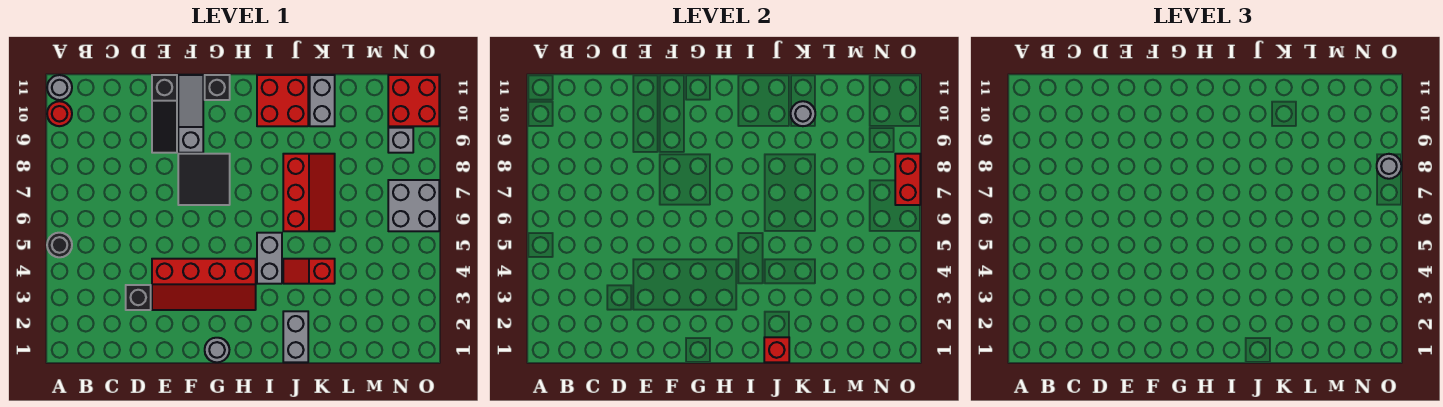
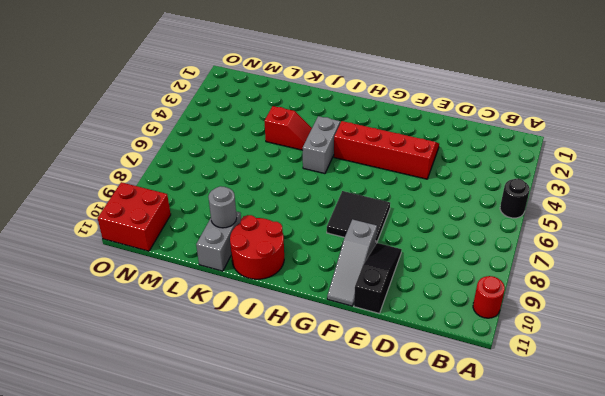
red round brick I10:J11 level 1 -> red brick I10:J11 level 1
none -> grey round brick A11 level 1
none -> black brick D3 level 1
none -> grey round brick G1 level 1

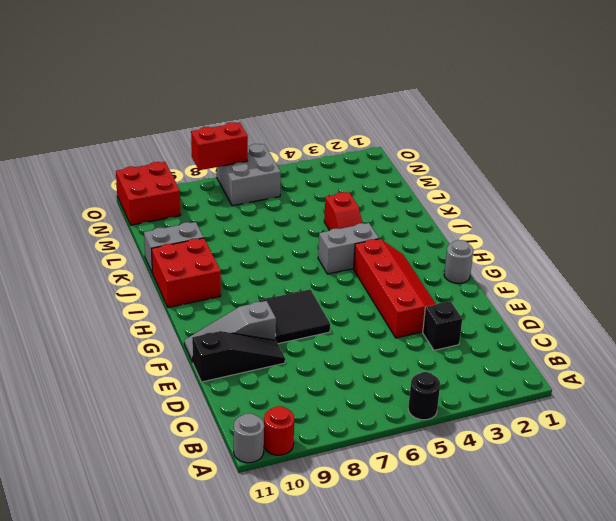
none -> black brick G11 level 1
none -> grey brick J1:J2 level 1
none -> red slope J6:K8 level 1 top J

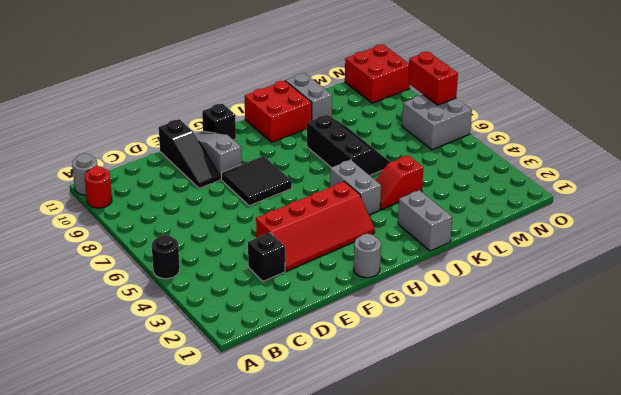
black slope J6:K8 level 1 top J -> red slope J6:K8 level 1 top J
none -> grey brick N9 level 1
none -> red brick J1 level 2
none -> grey round brick K10 level 2

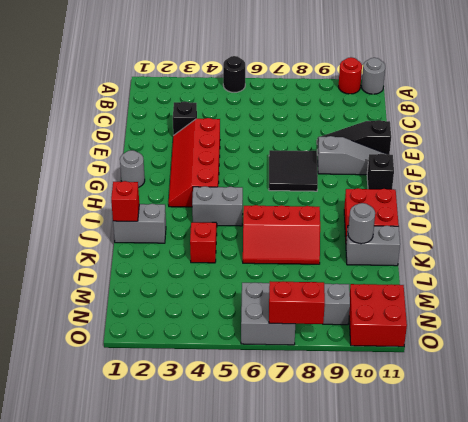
none -> grey round brick O8 level 3

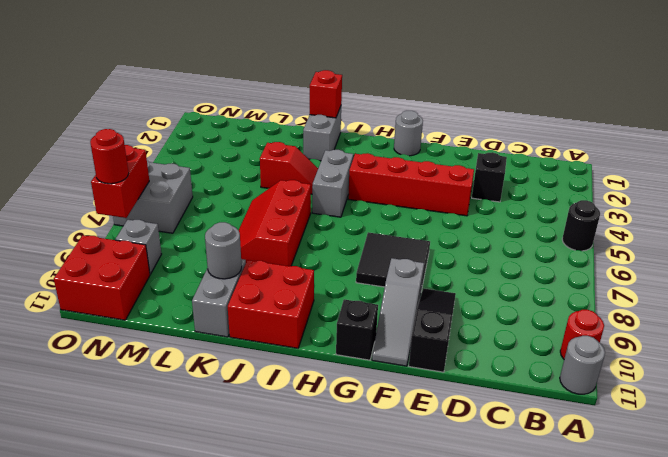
red round brick O8 level 3 -> grey round brick O8 level 3

